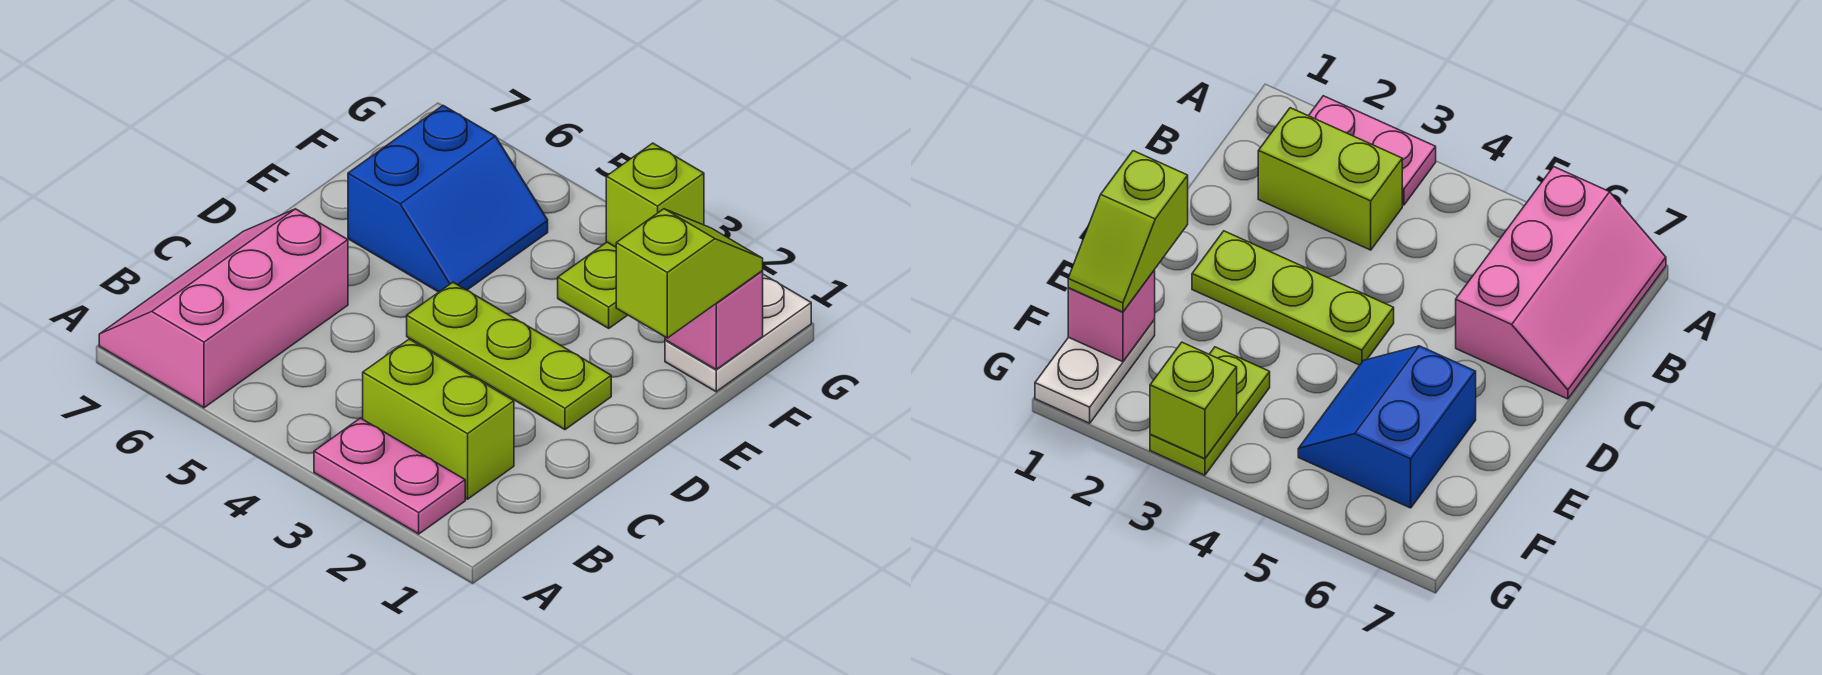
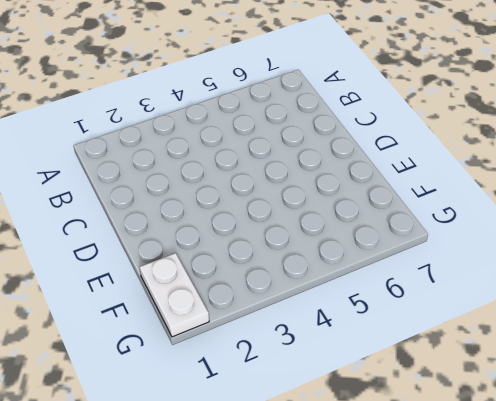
none -> pink plate A2:A3 level 1
none -> pink slope A6:C7 level 1 top 6

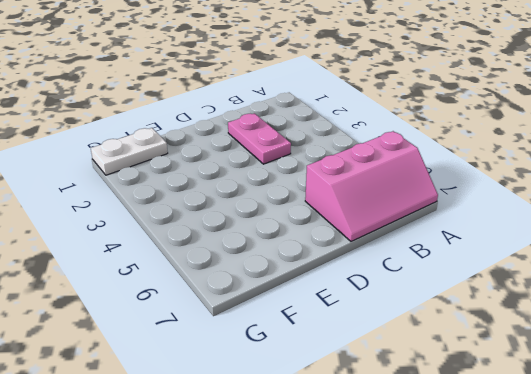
pink plate C2:C3 level 1 -> pink plate A2:A3 level 1
none -> lime brick B2:B3 level 1
none -> lime plate D2:D4 level 1

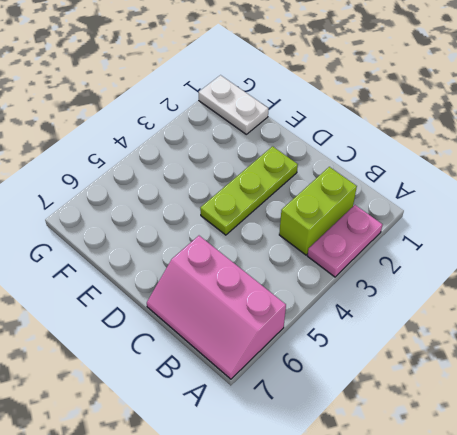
none -> blue slope E5:F6 level 1 top 6
none -> lime plate F3:G3 level 1

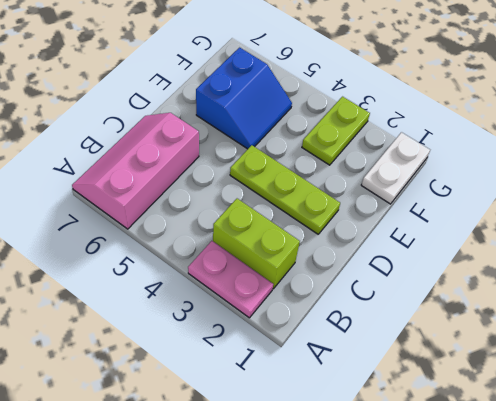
none -> pink brick F1 level 2
none -> lime brick G3 level 2

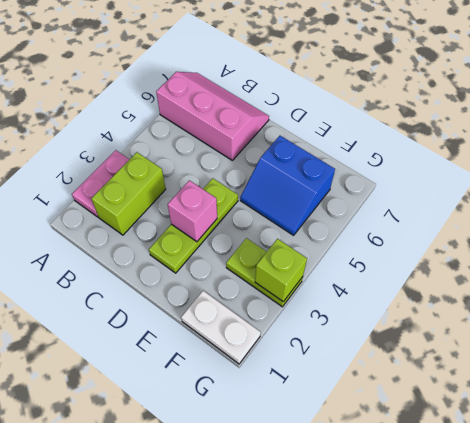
pink brick D3 level 2 -> pink brick F1 level 2
none -> lime slope E1:F1 level 3 top E

